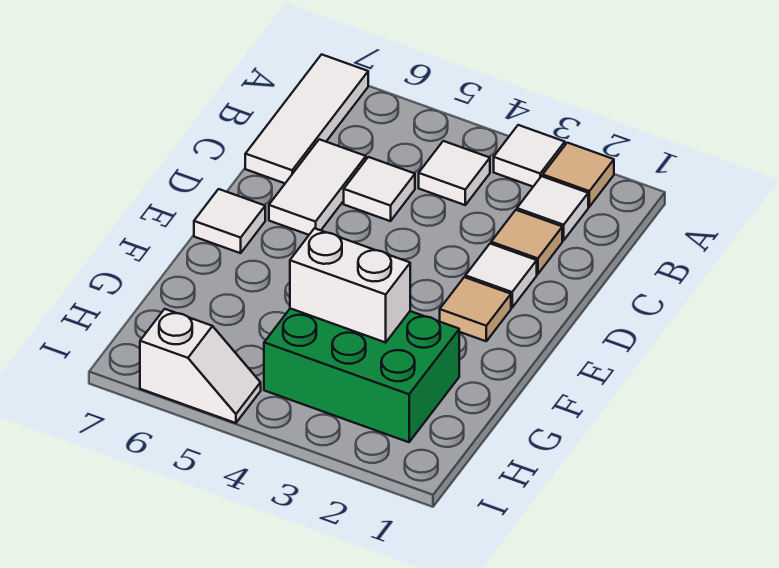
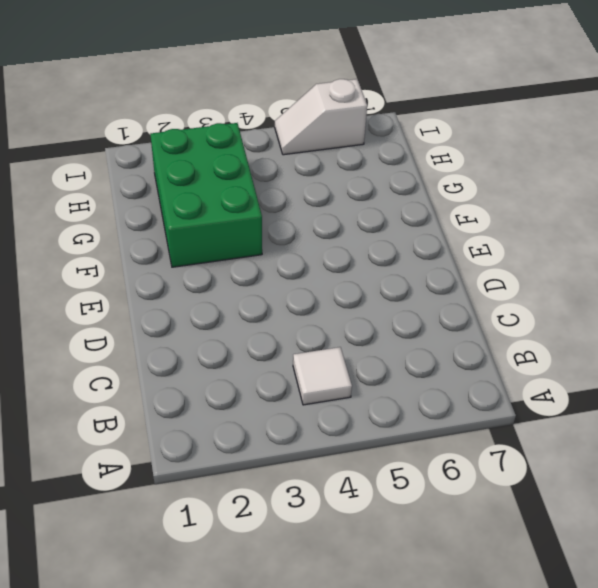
green brick F2:H3 level 1 -> green brick G2:H4 level 1
none -> tan tile A2 level 1
none -> white tile A3 level 1
none -> white tile A7:C7 level 1

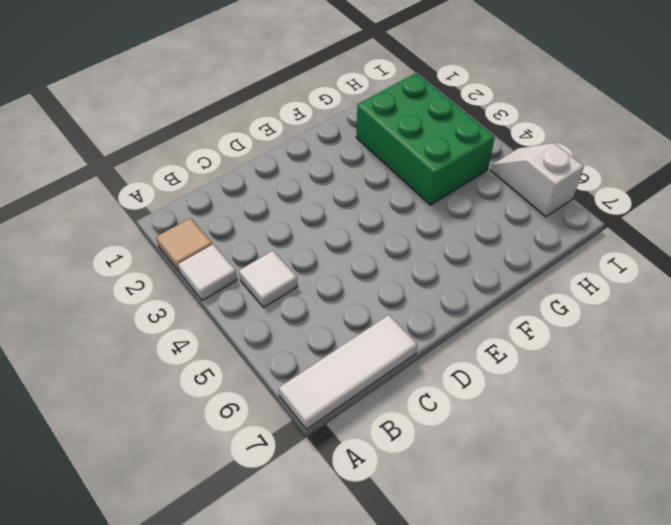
none -> white tile B2 level 1
none -> tan tile C2 level 1
none -> white tile C5 level 1

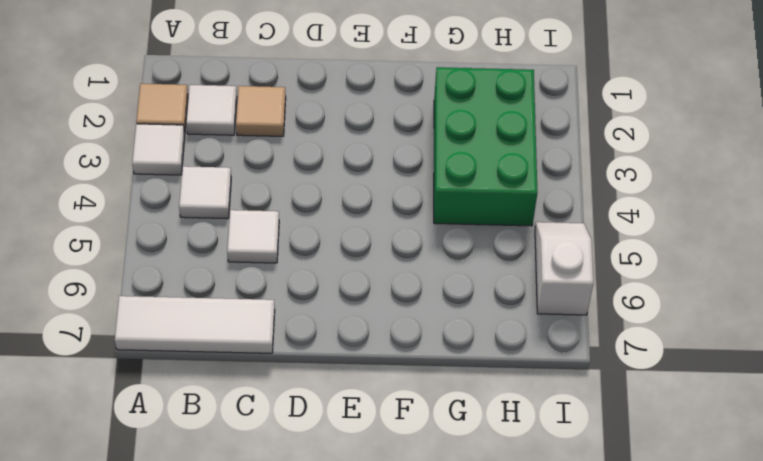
none -> white tile C6:D6 level 1
none -> white tile D2 level 1
none -> tan tile E2 level 1

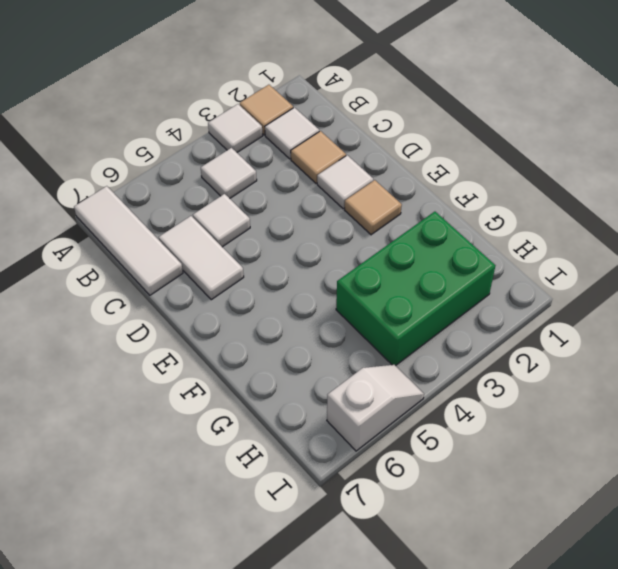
none -> white tile E7 level 1
none -> white brick G3:G4 level 2

